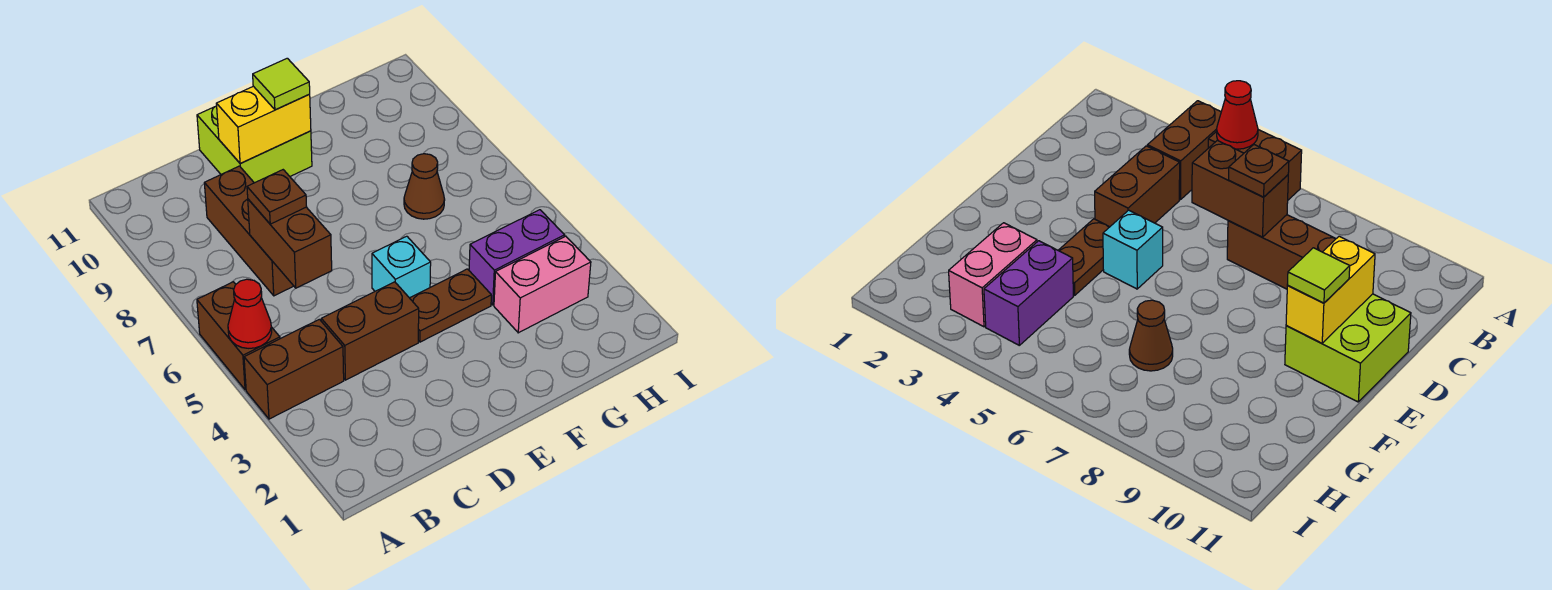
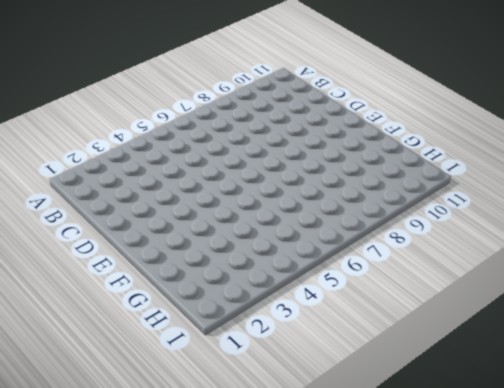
none -> brown brick A4:B4 level 1
none -> brown brick A5:A6 level 1
none -> brown brick C4:D4 level 1

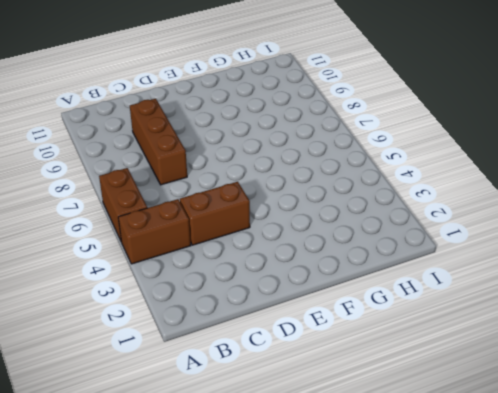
none -> lime brick D10:E11 level 1
none -> brown plate E4:F4 level 1
none -> cyan brick E5 level 1

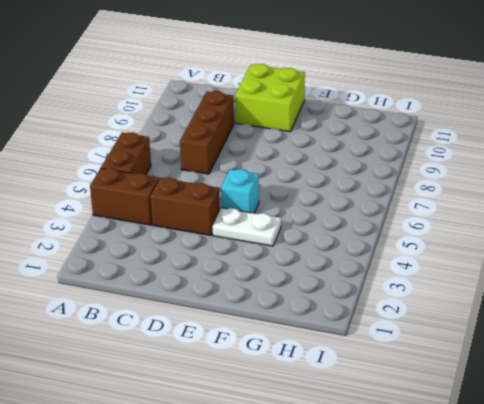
white plate E4:F4 level 1 -> brown plate E4:F4 level 1
none -> pink brick G3:H3 level 1
none -> purple brick G4:H4 level 1
none -> brown cone G7 level 1

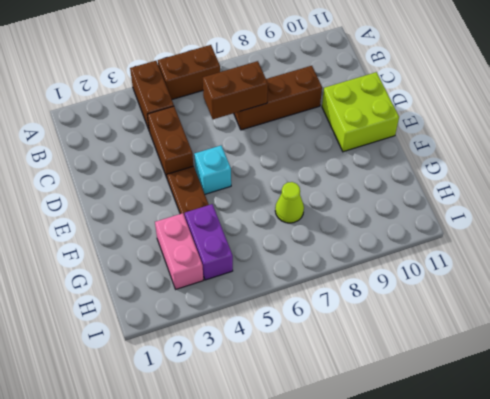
lime cone G7 level 1 -> brown cone G7 level 1
none -> red cone A5 level 2
none -> yellow brick D10:E10 level 2
none -> brown plate C7 level 3

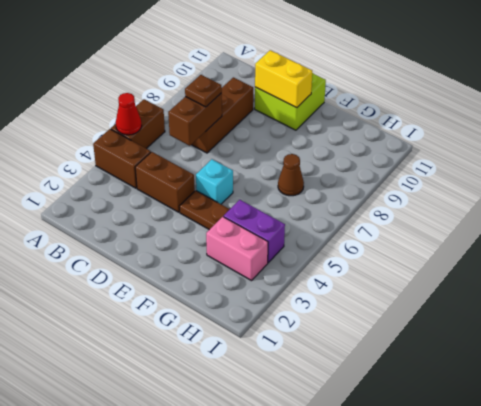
none -> lime tile E10 level 3

